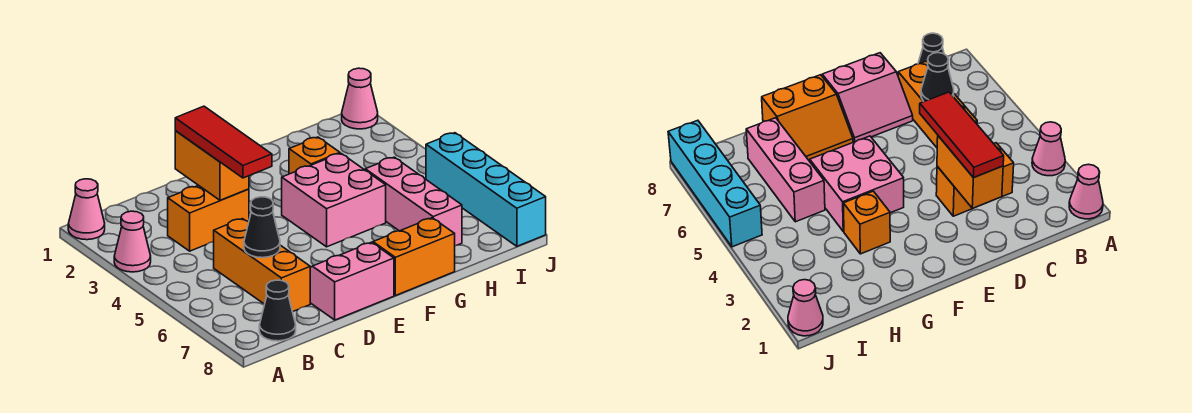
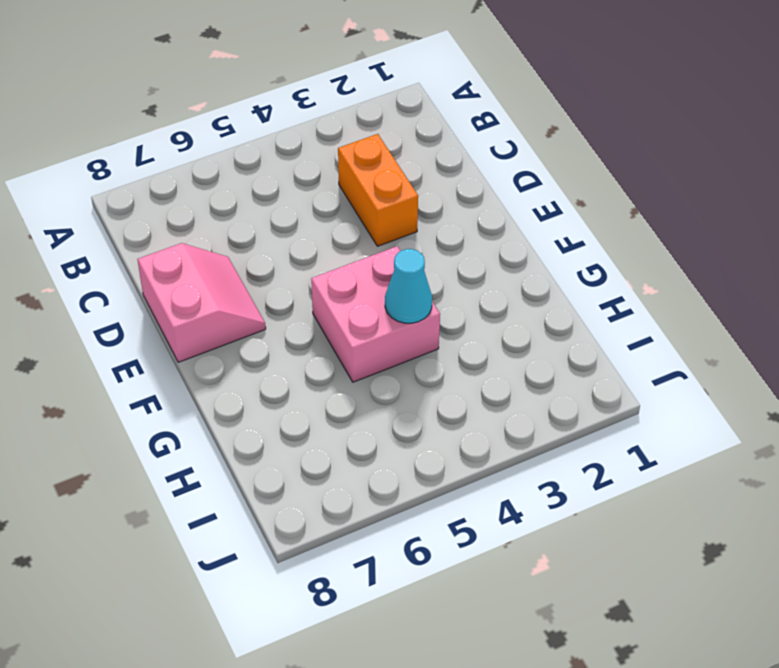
cyan cone G4 level 2 -> none
none -> pink cone A1 level 1
none -> pink cone A3 level 1
none -> black cone B8 level 1

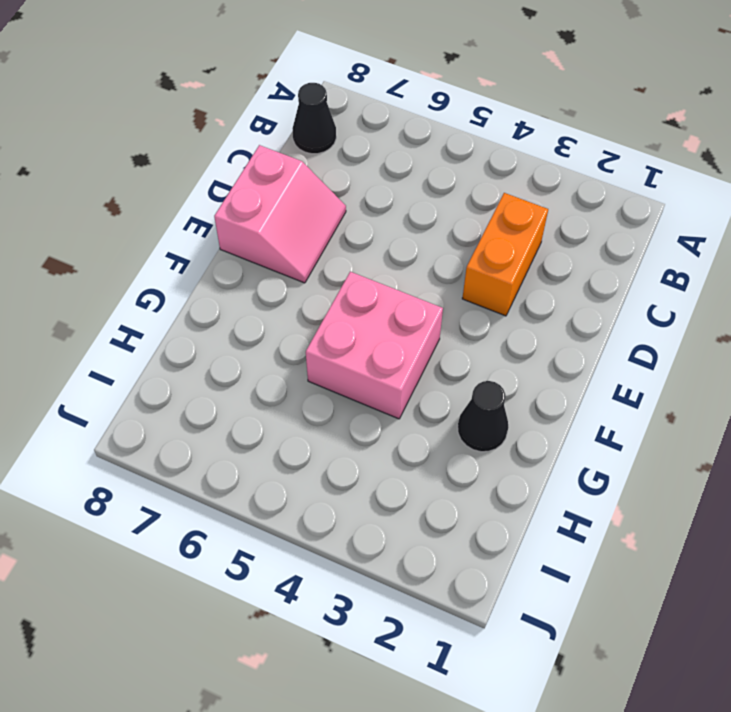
black cone G2 level 1 -> black cone C6 level 2
none -> pink cone A1 level 1
none -> pink cone A3 level 1
none -> orange brick C5:C7 level 1

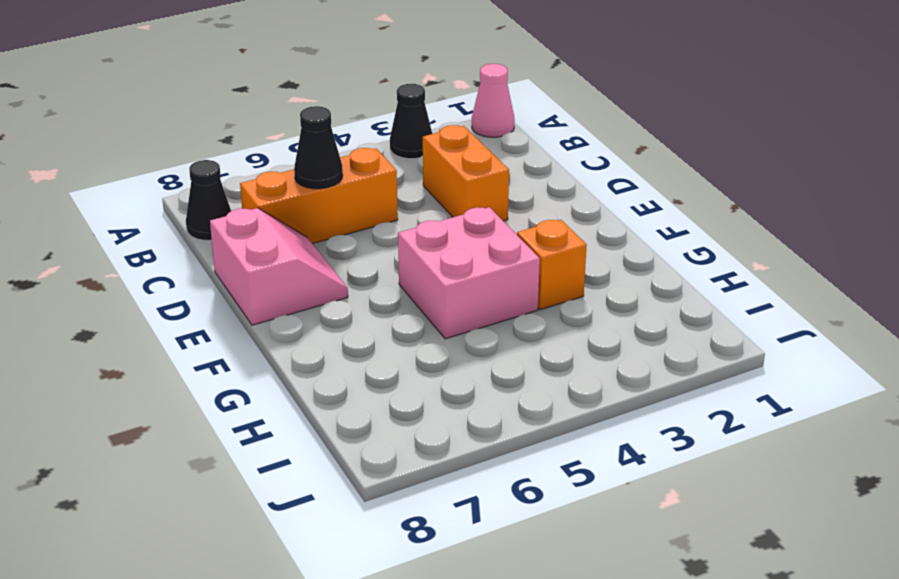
black cone A3 level 1 -> pink cone A3 level 1
none -> orange slope F7:G8 level 1 top 8
none -> pink brick H5:H7 level 1
none -> pink cone J1 level 1

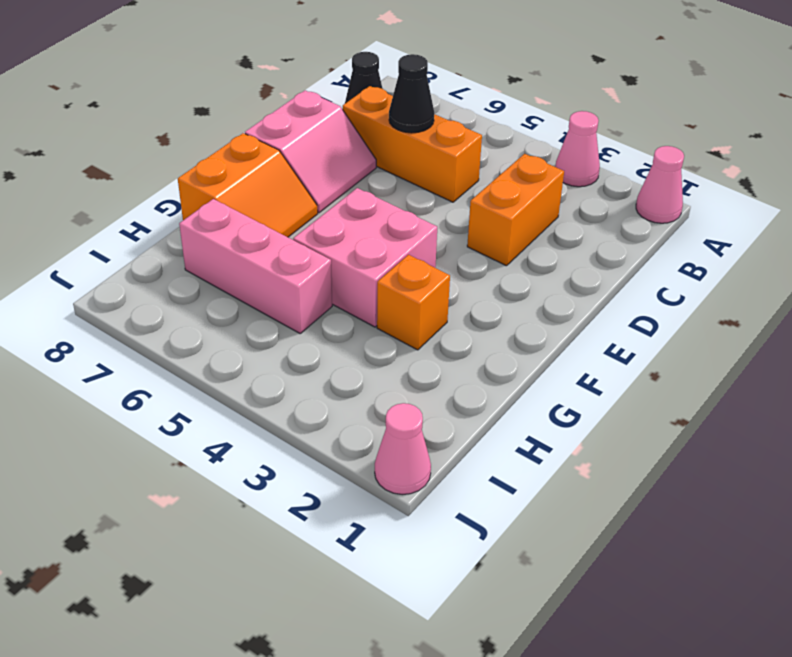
none -> cyan brick J5:J8 level 1
none -> orange brick D2:D3 level 2
none -> red tile D2:D4 level 3

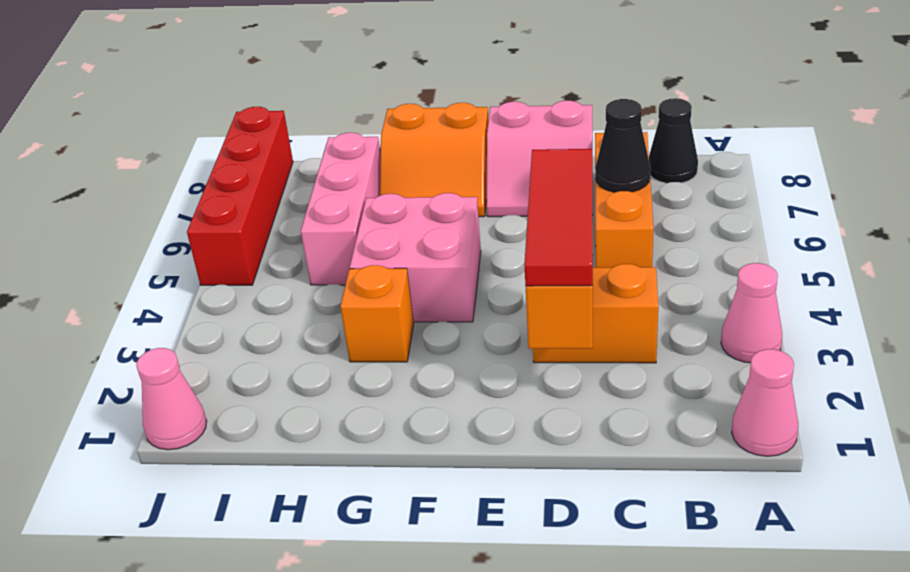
red brick J5:J8 level 1 -> cyan brick J5:J8 level 1

